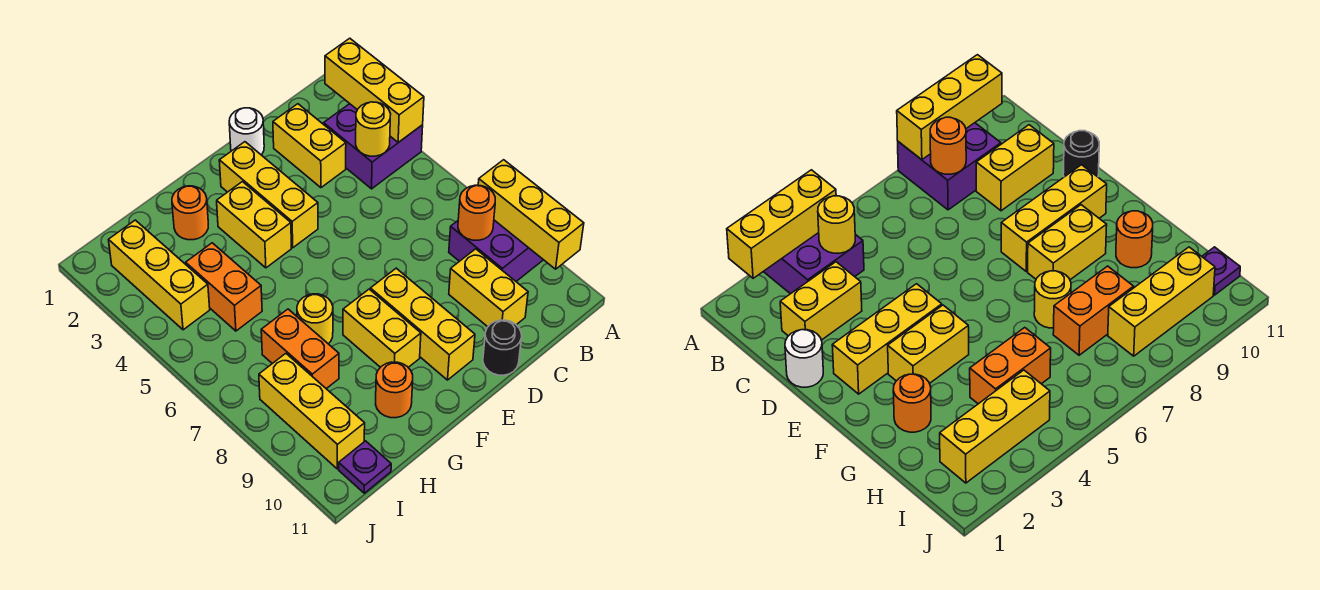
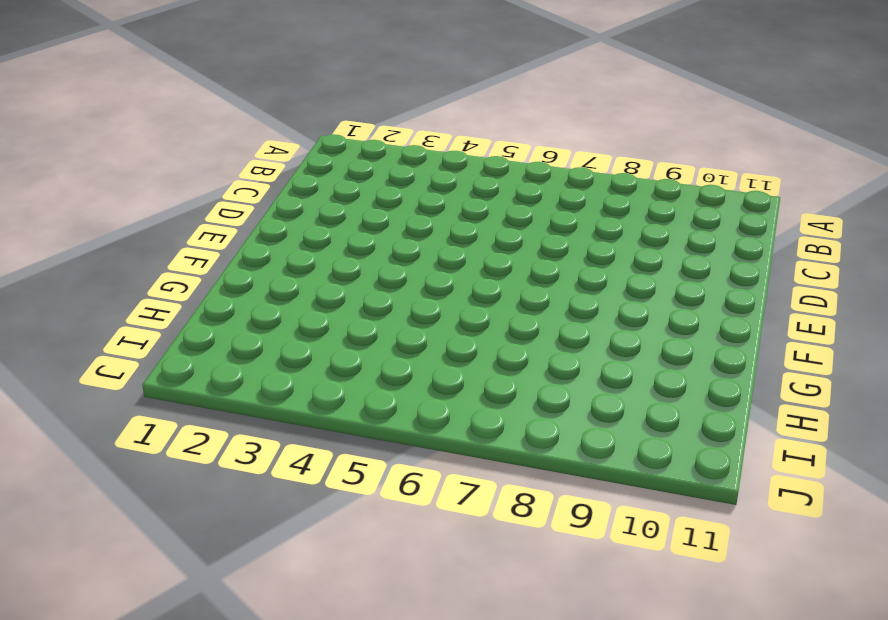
none -> purple brick A3:B4 level 1
none -> purple brick A8:B9 level 1
none -> yellow brick C2:C3 level 1

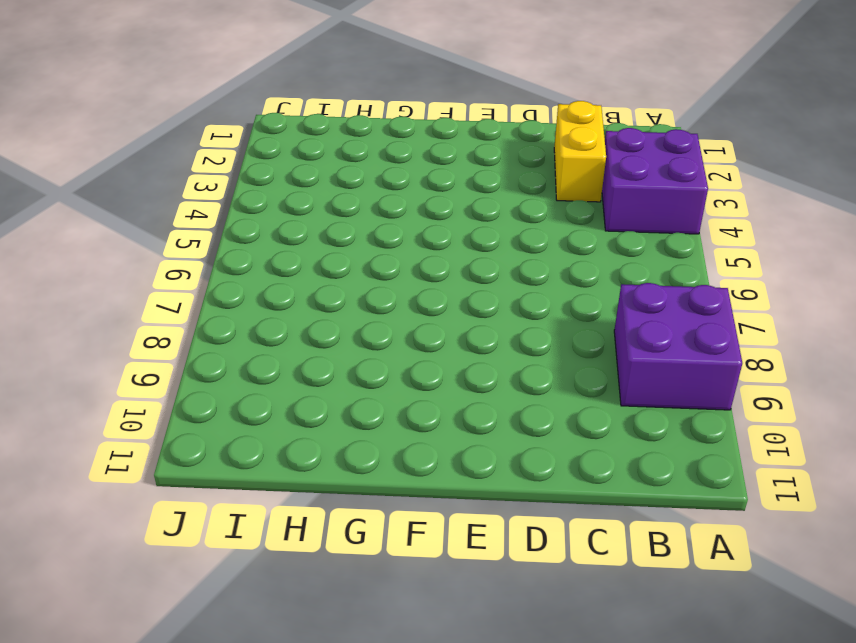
none -> yellow brick C9:C10 level 1
none -> white round brick D1 level 1
none -> black round brick D11 level 1

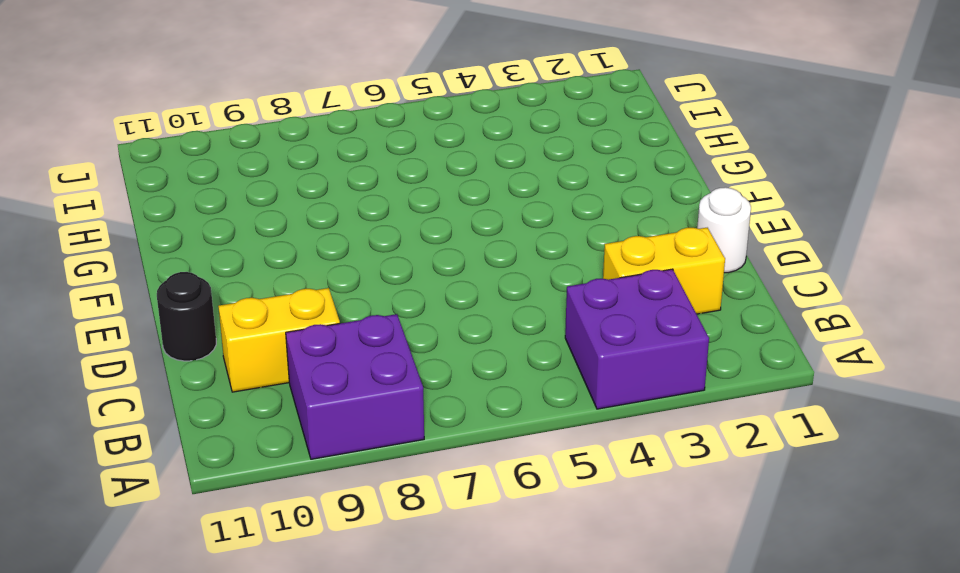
none -> yellow brick E2:E4 level 1
none -> yellow brick E8:E10 level 1
none -> yellow brick F3:F4 level 1

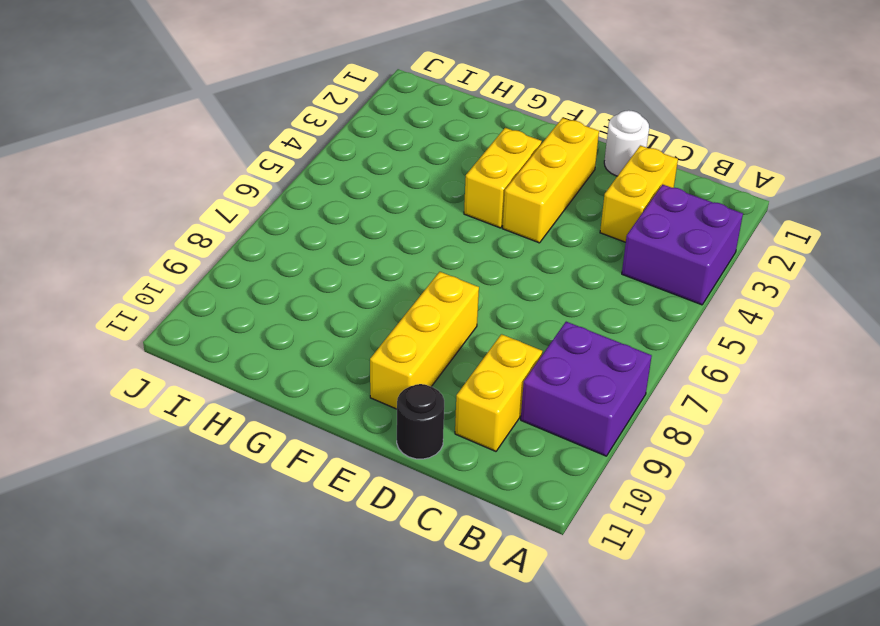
none -> yellow brick F8:F9 level 1
none -> orange round brick G2 level 1
none -> yellow round brick G7 level 1

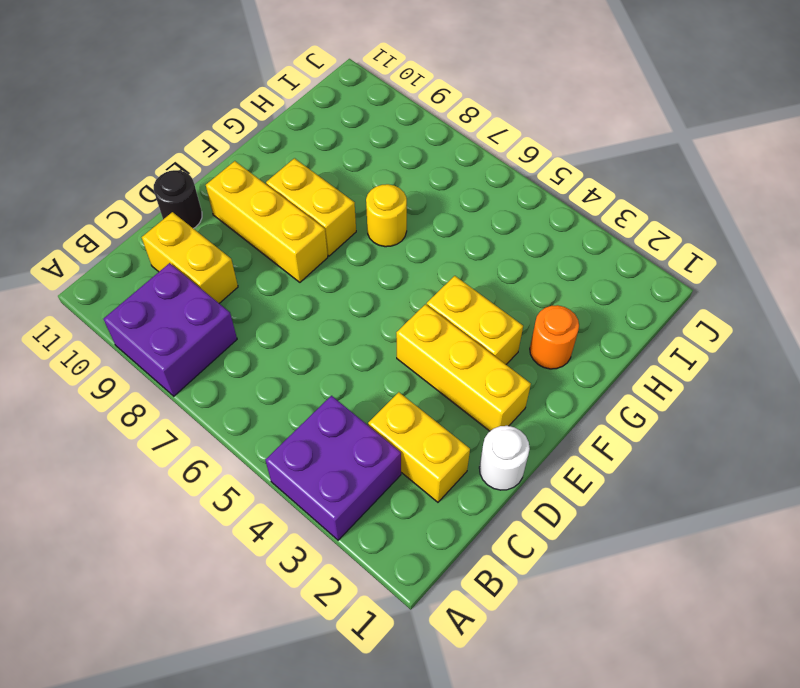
none -> orange round brick G10 level 1
none -> orange brick H4:H5 level 1
none -> orange brick H7:H8 level 1

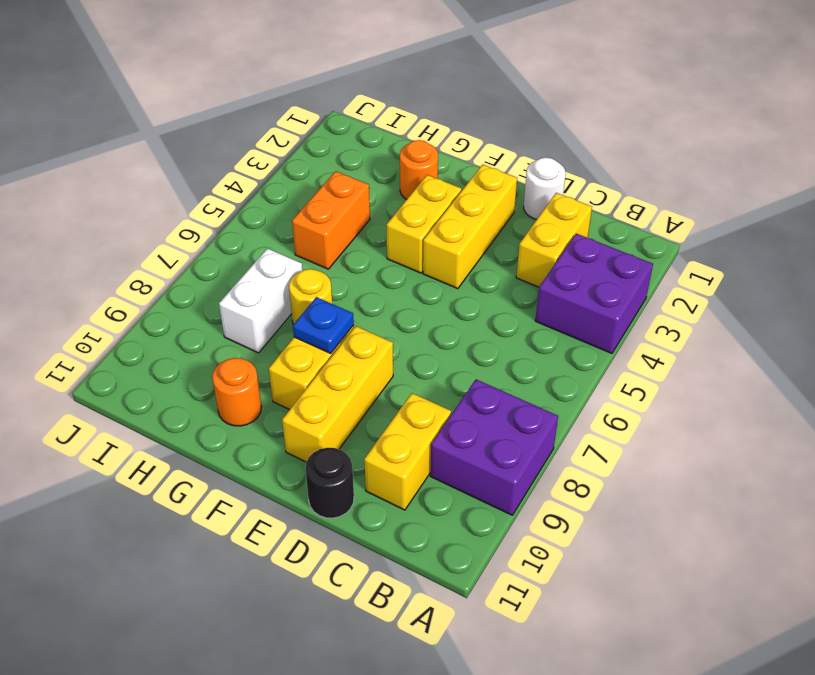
blue plate F8 level 2 -> none
white brick H7:H8 level 1 -> orange brick H7:H8 level 1
none -> yellow brick I2:I4 level 1
none -> yellow brick I8:I10 level 1
none -> purple plate I11 level 1

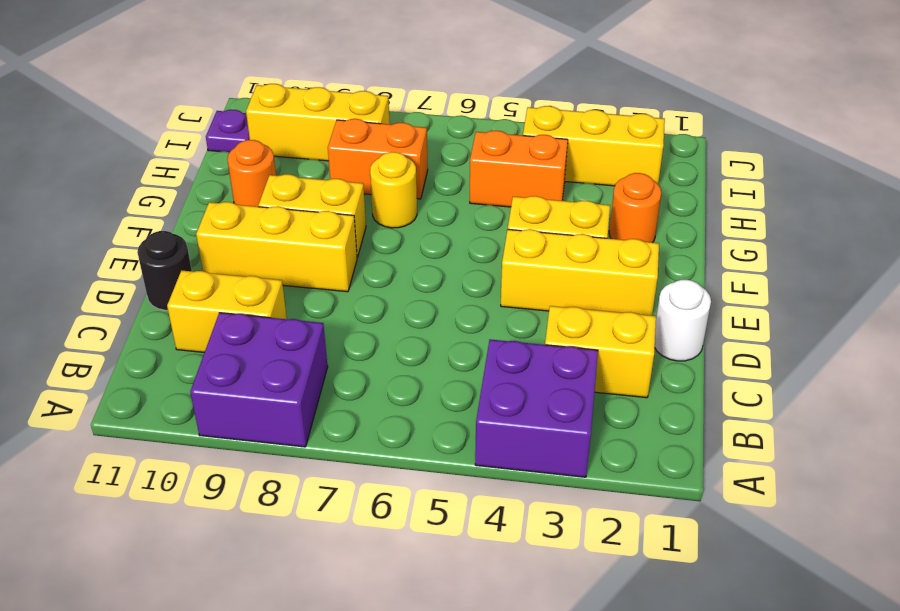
none -> yellow brick A2:A4 level 2
none -> yellow brick A8:A10 level 2
none -> yellow round brick B4 level 2

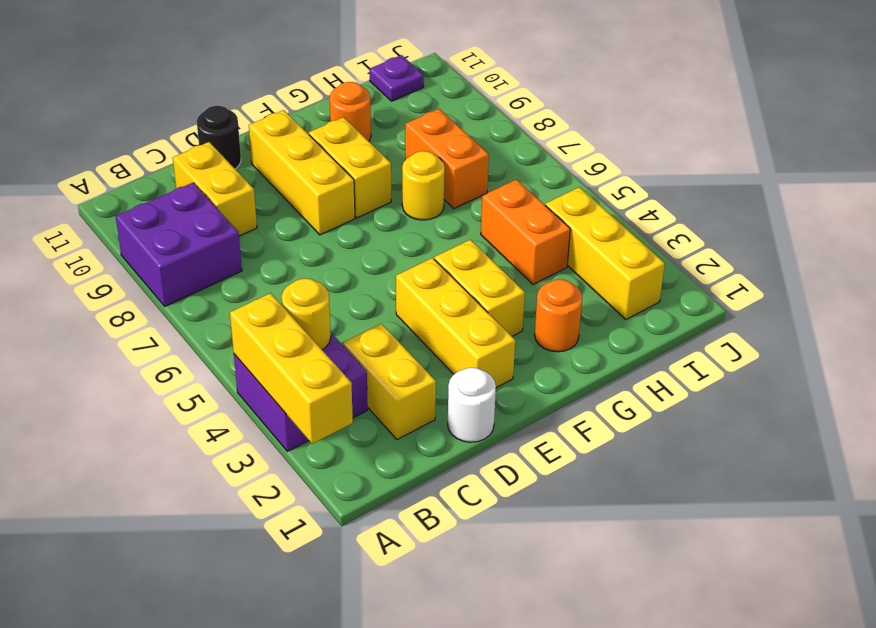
none -> yellow brick I8:I10 level 1
none -> yellow brick A8:A10 level 2
none -> orange round brick B8 level 2

